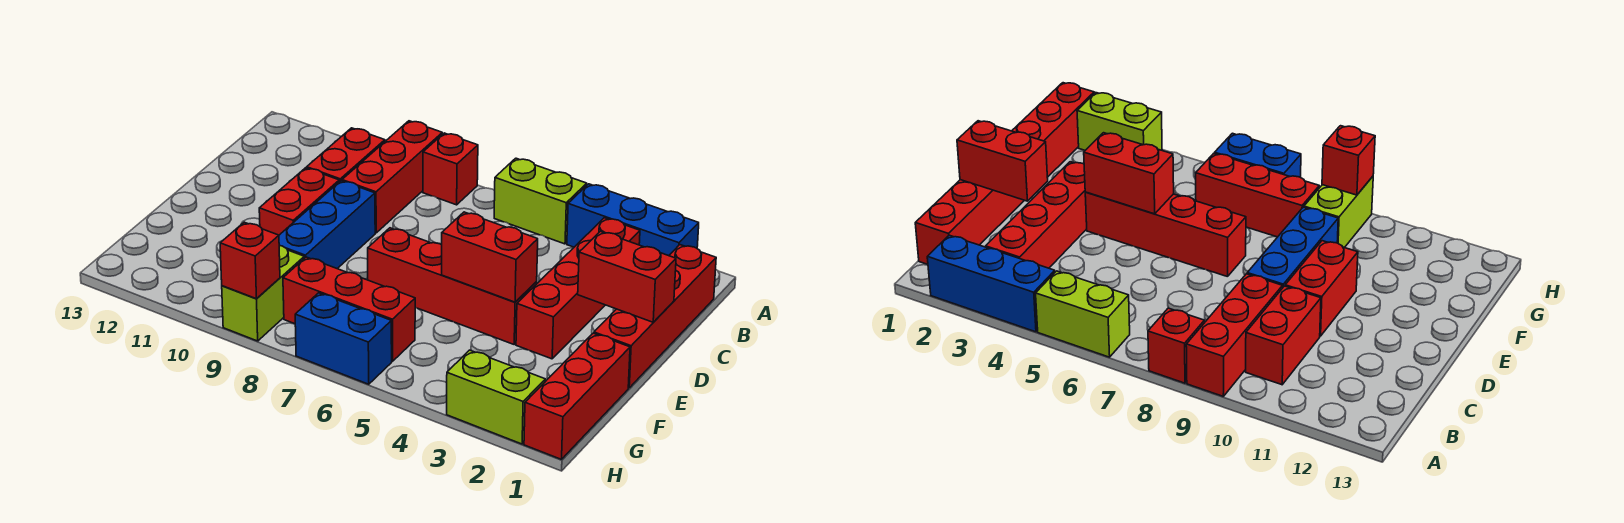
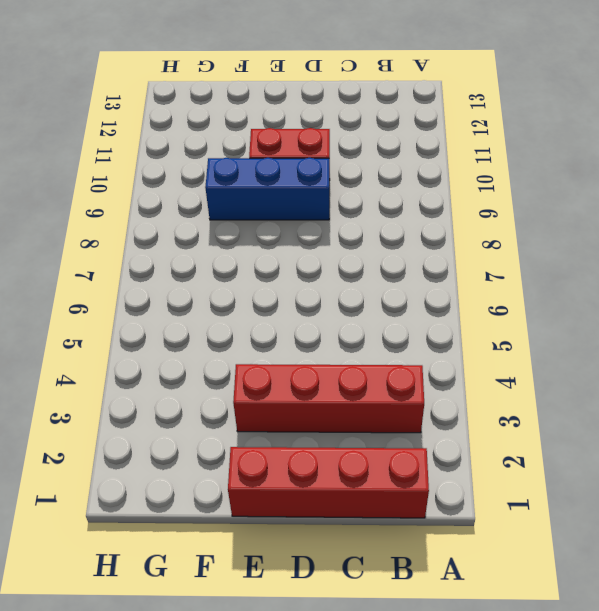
none -> blue brick A2:A4 level 1
none -> lime brick A5:A6 level 1
none -> red brick A8 level 1

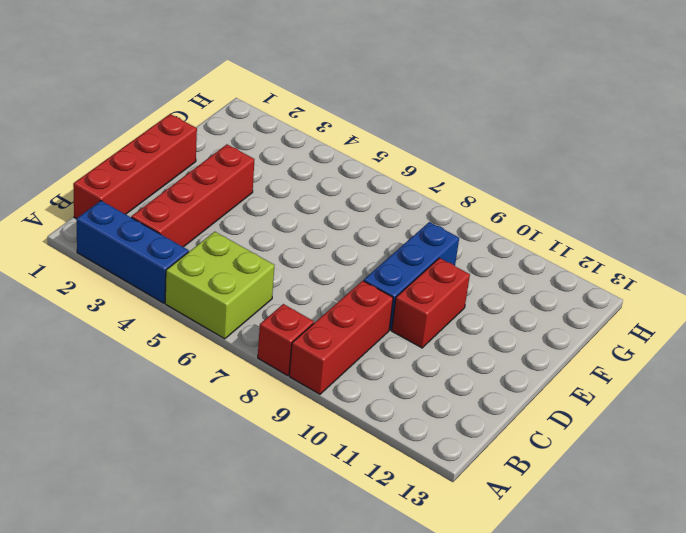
lime brick A5:B6 level 1 -> lime brick A5:A6 level 1
none -> red brick B10:C10 level 1
none -> red brick E4:E7 level 1
none -> red brick F1:H1 level 1

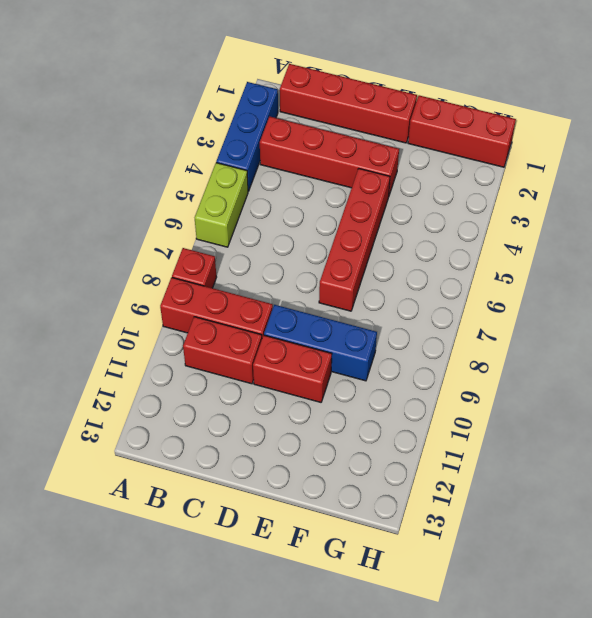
none -> red brick G6:G8 level 1
none -> lime brick G9:H9 level 1
none -> lime brick H2:H3 level 1

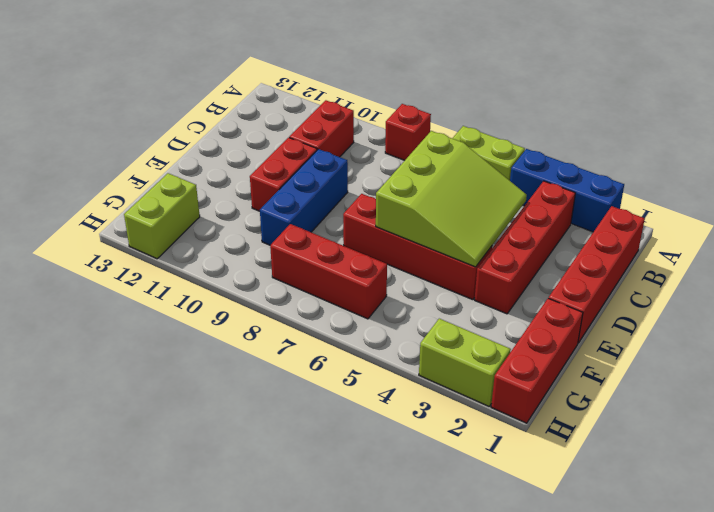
lime slope C4:E6 level 2 top 6 -> red brick E4:E5 level 2
lime brick G12:H12 level 1 -> lime brick G9:H9 level 1
none -> red brick A9:C9 level 1
none -> blue brick H6:H7 level 1
none -> red brick D1:D2 level 2

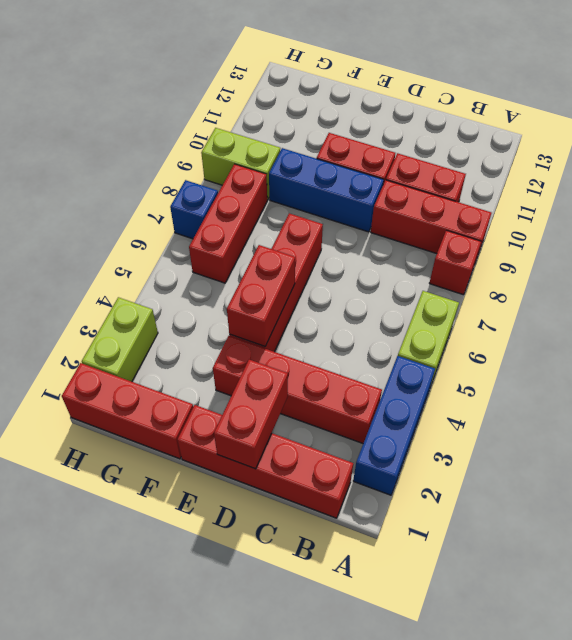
blue brick H7 level 1 -> blue brick H6:H7 level 1
none -> red brick H9 level 2

